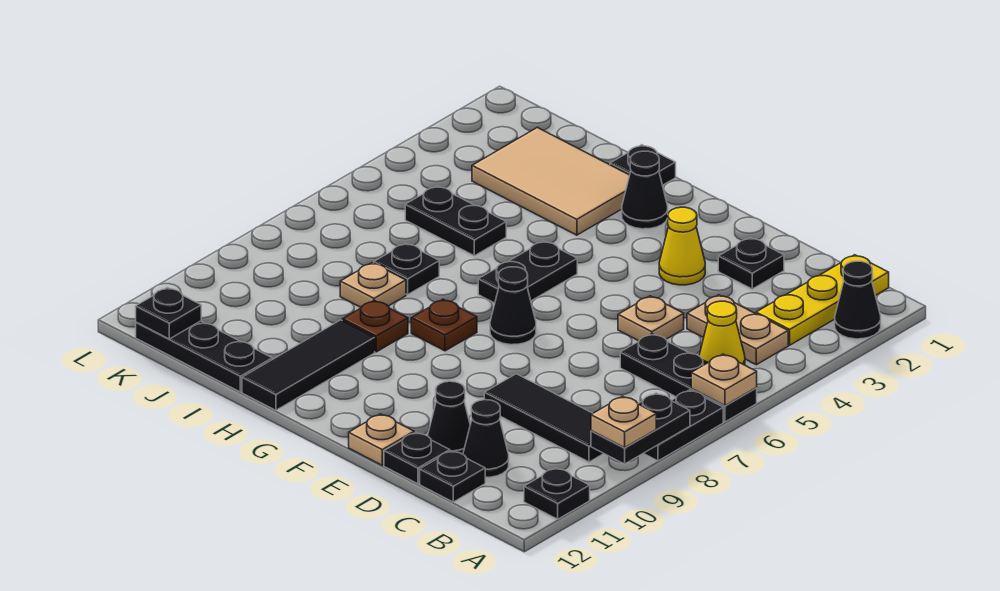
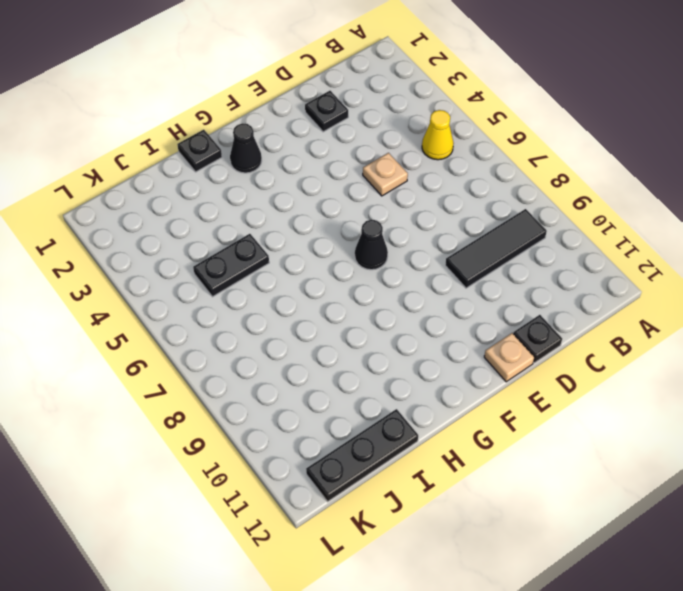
none -> black cone A2 level 1
none -> black plate A6:C6 level 1
none -> black plate A7:A8 level 1
none -> black plate A11 level 1

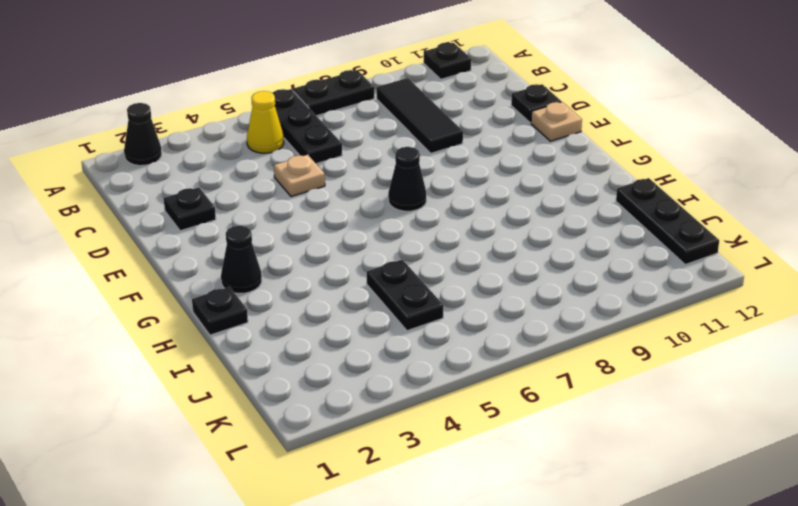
none -> yellow plate B1:B3 level 1
none -> tan plate B4:C4 level 1
none -> black cone C11 level 1
none -> black plate C12 level 1

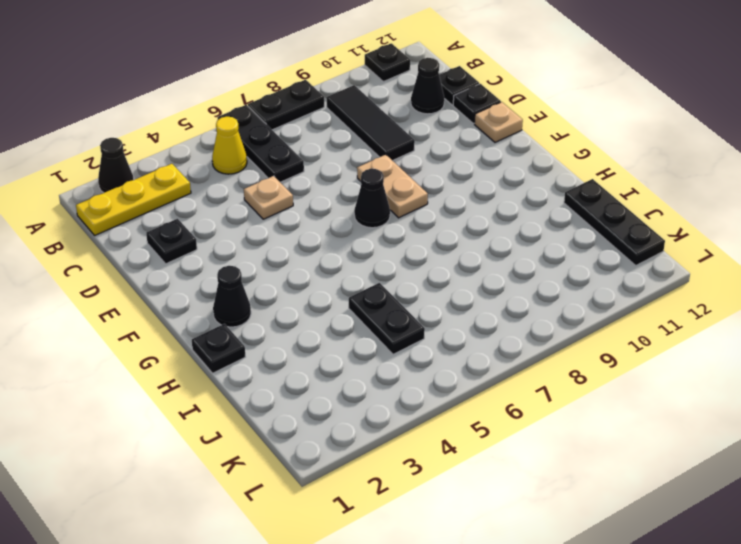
tan plate E8:F8 level 1 -> tan plate B4:C4 level 1
none -> black cone D11 level 1
none -> yellow cone E3 level 1
none -> black plate G5:G6 level 1
none -> brown plate G8 level 1

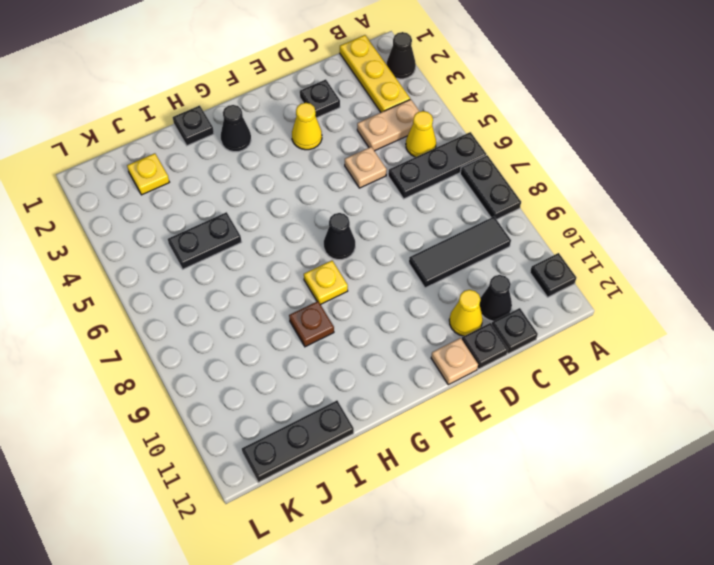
yellow cone D11 level 1 -> black cone D11 level 1
yellow plate G8 level 1 -> brown plate G8 level 1
yellow plate J2 level 1 -> tan tile H2:J3 level 1
none -> black plate G5:G6 level 1
none -> black tile H10:H12 level 1
none -> black plate I7 level 1
none -> tan plate I8 level 1

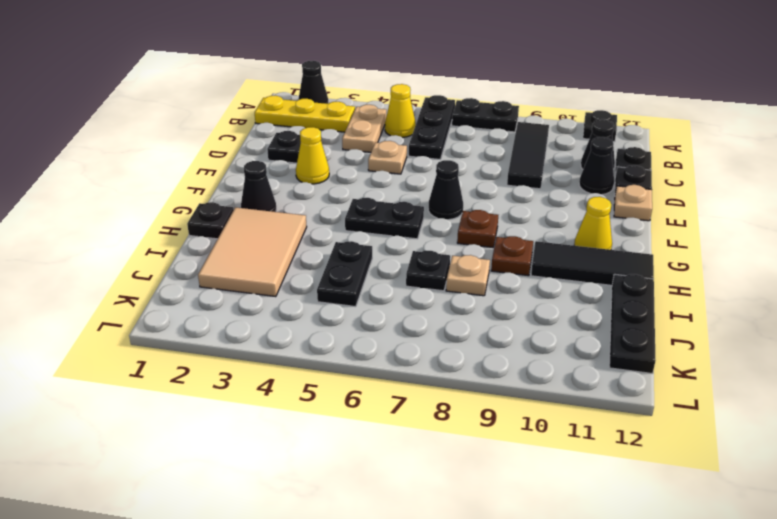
yellow cone G11 level 1 -> none
none -> tan plate A6 level 2
none -> black plate A8:A9 level 2
none -> black plate K12 level 2
none -> tan plate A9 level 3

